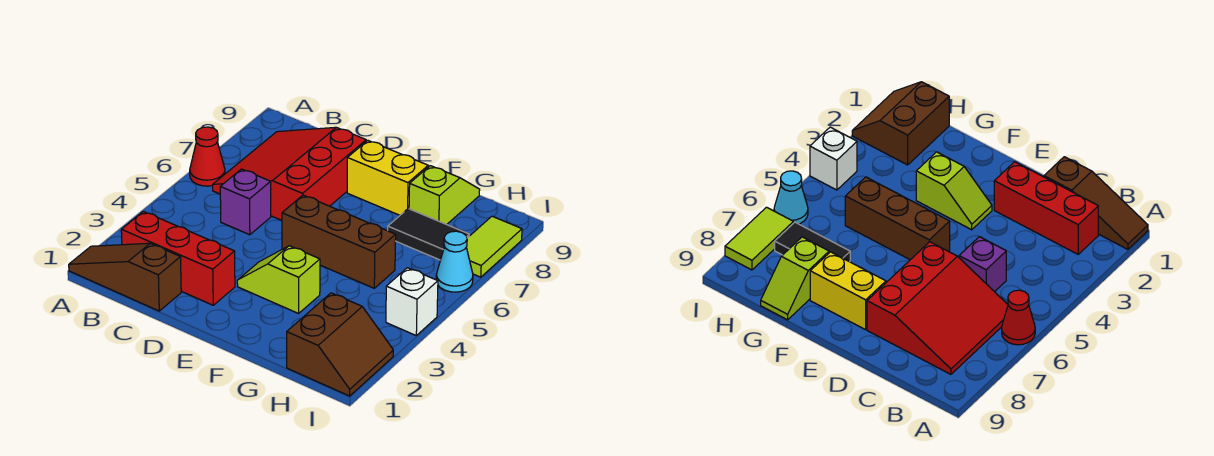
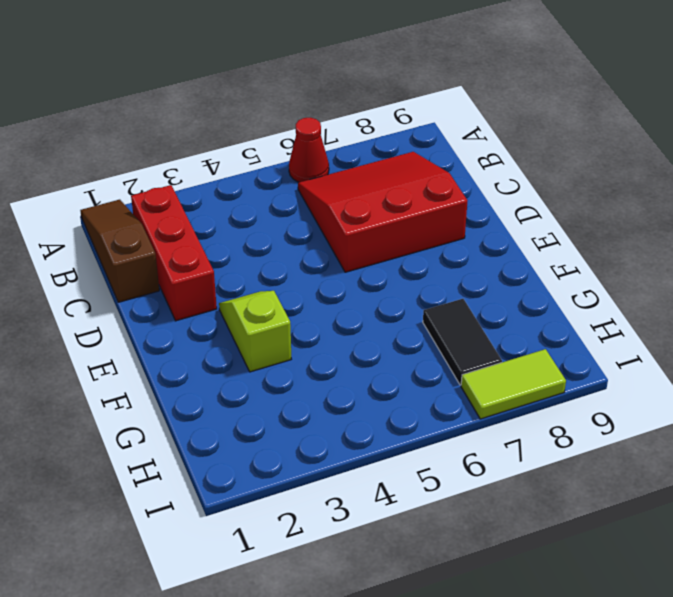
none -> purple brick C5 level 1
none -> brown brick E5:G5 level 1
none -> yellow brick E8:F8 level 1

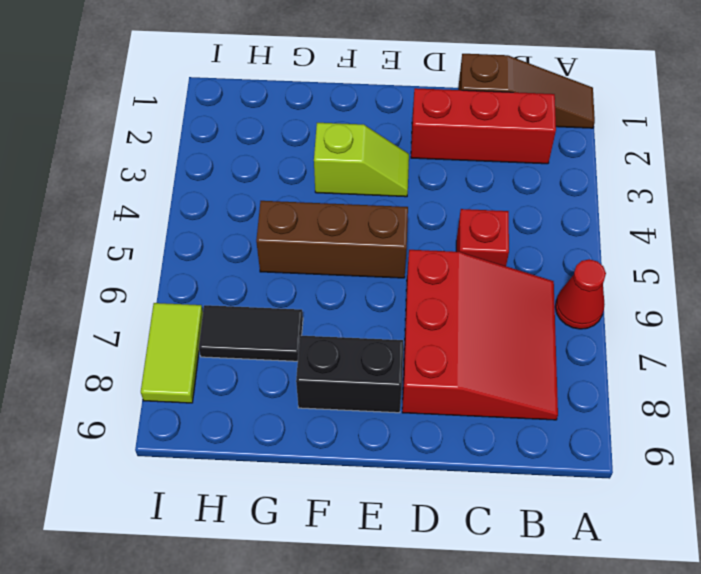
red brick C5 level 1 -> purple brick C5 level 1
black brick E8:F8 level 1 -> yellow brick E8:F8 level 1
none -> lime slope G8:G9 level 1 top 8
none -> brown slope H1:I2 level 1 top H
none -> white brick I4 level 1

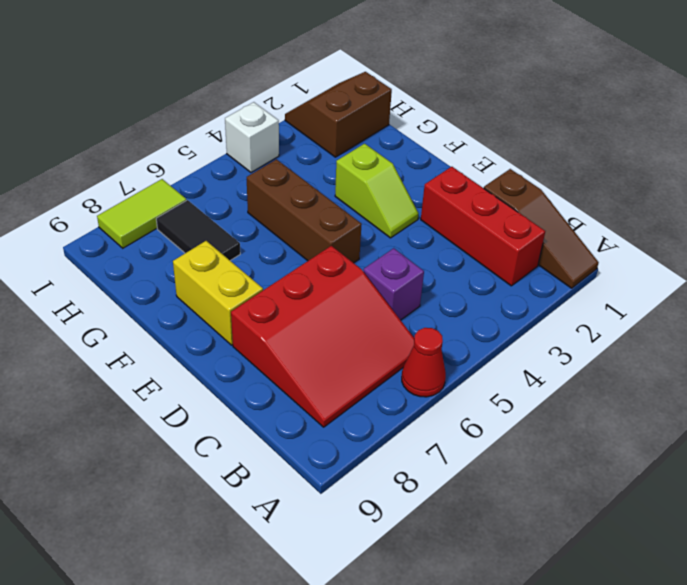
none -> lime slope G8:G9 level 1 top 8
none -> cyan cone I6 level 1

